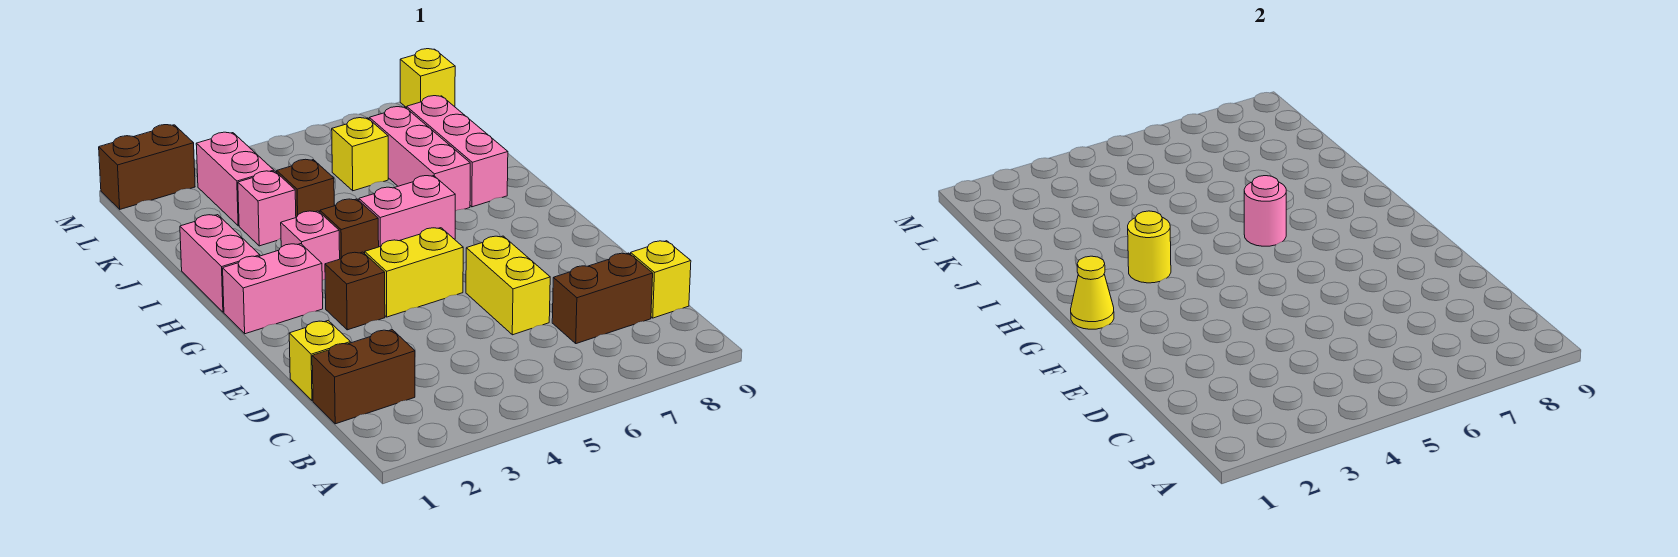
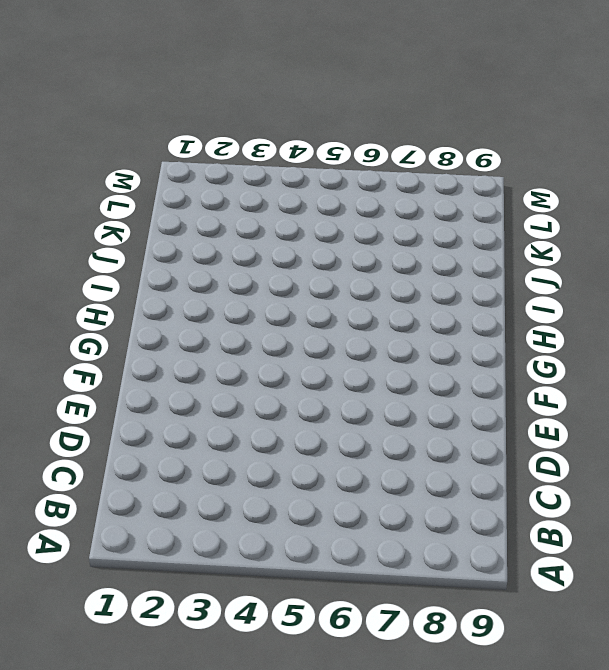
none -> brown brick C1:C2 level 1
none -> brown brick C7:C8 level 1
none -> yellow brick C9 level 1

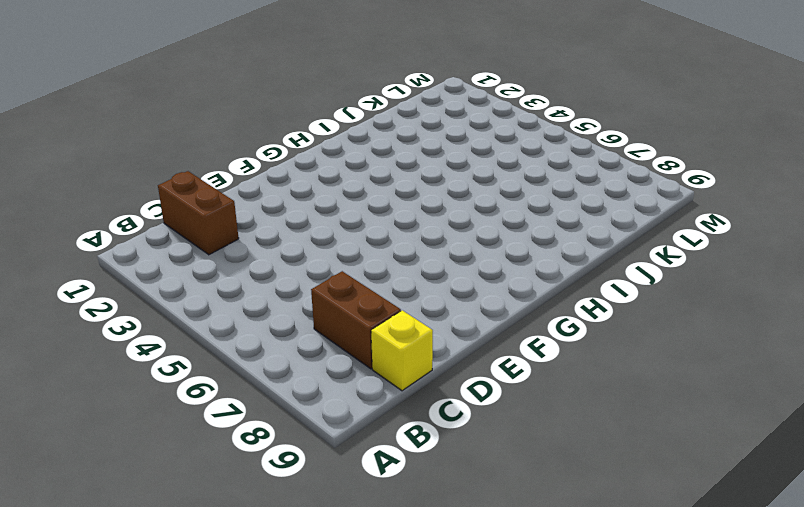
none -> yellow brick D1 level 1
none -> yellow brick D6:E6 level 1
none -> brown brick F3 level 1

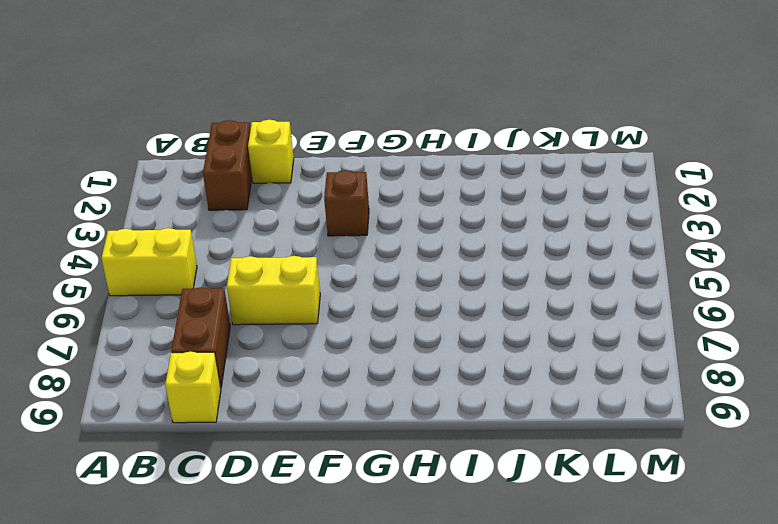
yellow brick A5:B5 level 1 -> yellow brick F4:F5 level 1
none -> pink brick G1:G2 level 1
none -> pink brick H1:I1 level 1
none -> pink brick H3 level 1

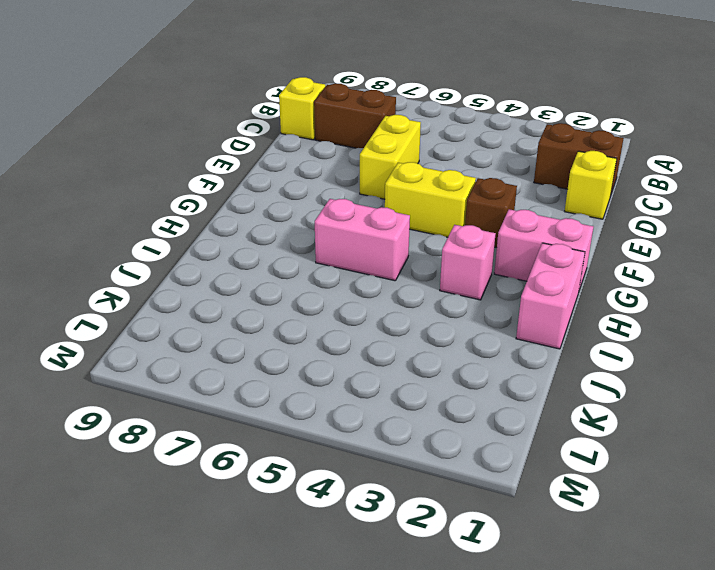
none -> brown brick H4 level 1
none -> pink brick I7:K7 level 1
none -> pink brick I8:K8 level 1

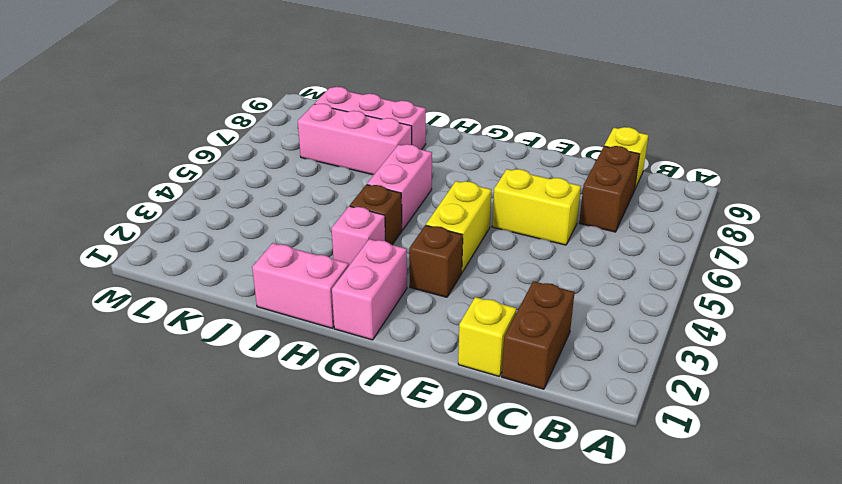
none -> pink brick J3 level 1
none -> brown brick J4 level 1
none -> pink brick K3:L3 level 1

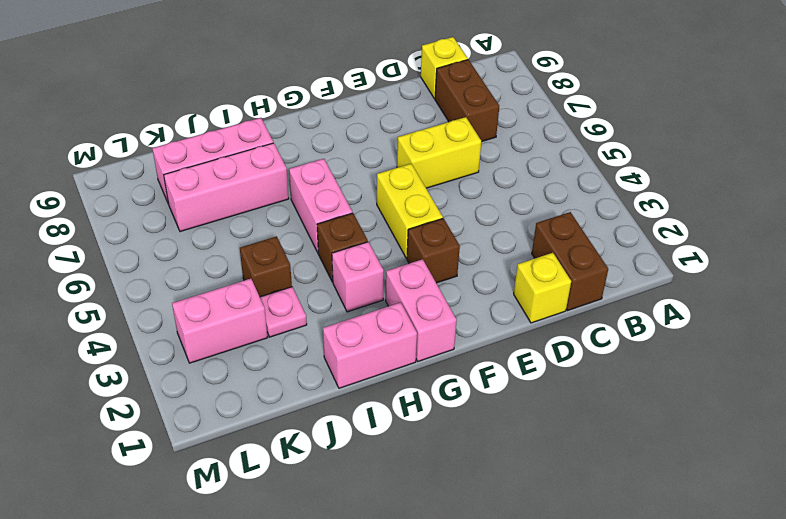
pink plate J3 level 1 -> pink brick J3 level 1
none -> yellow brick K6 level 1
none -> brown brick M1:M2 level 1
none -> yellow brick M9 level 1

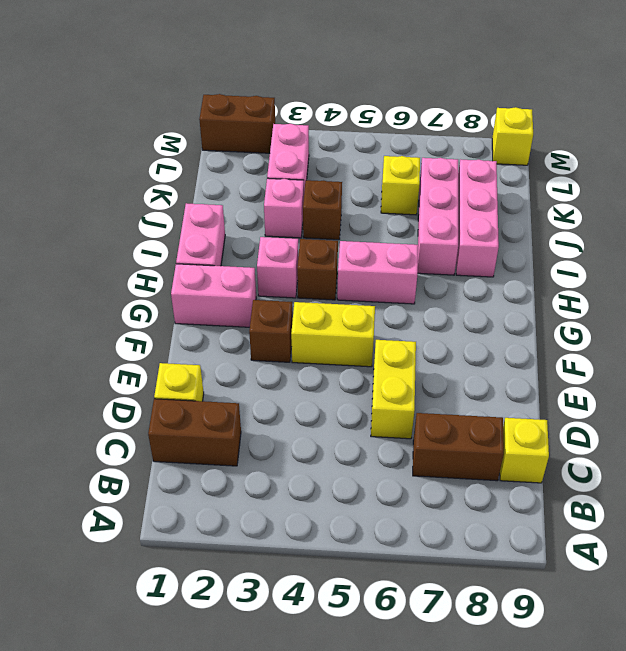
none -> yellow cone G1 level 2
none -> yellow round brick H3 level 2
none -> pink round brick H6 level 2

